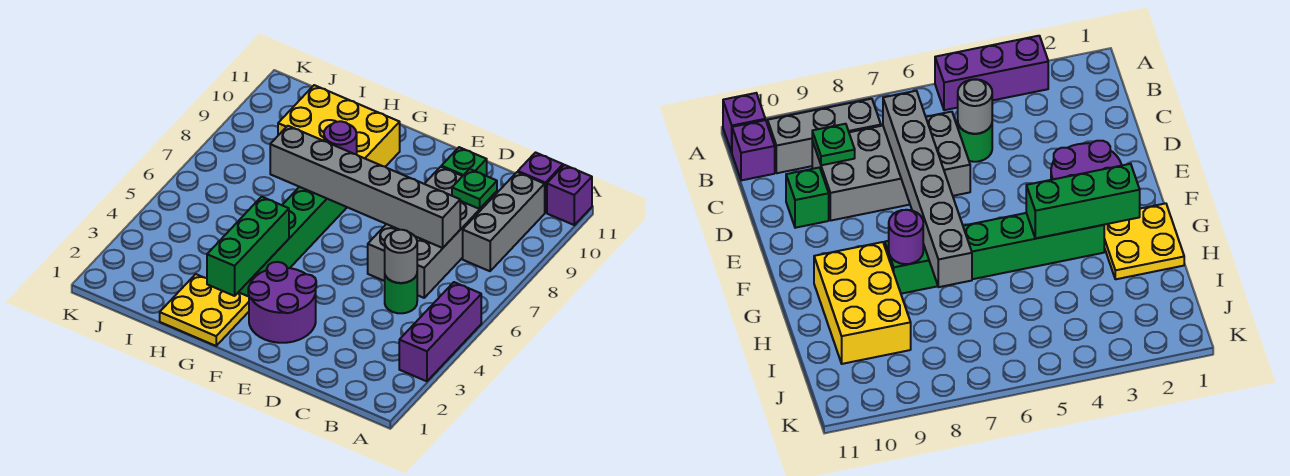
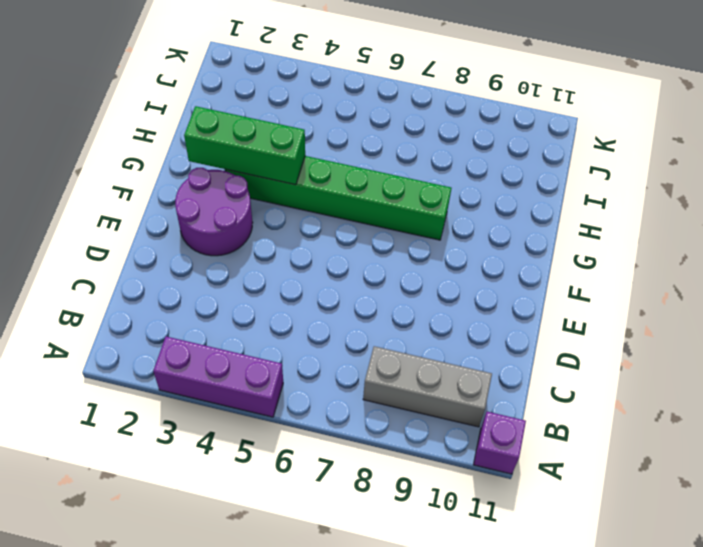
none -> purple brick B11 level 1
none -> green round brick C5 level 1
none -> grey brick C6:D9 level 1

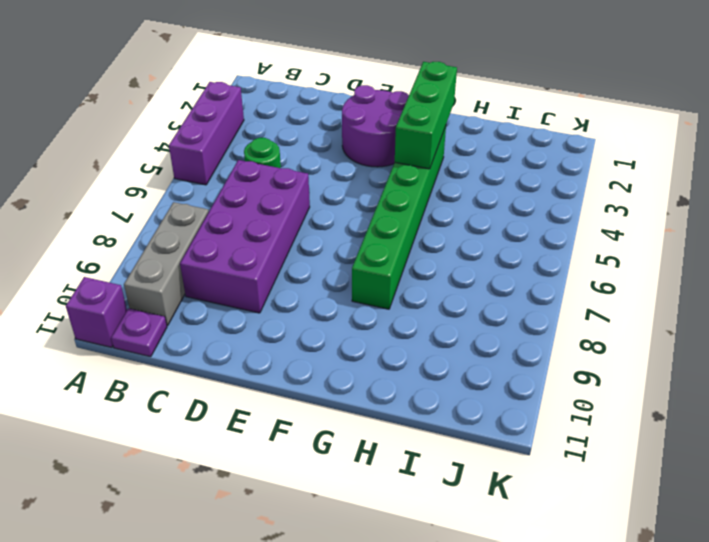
purple plate B11 level 1 -> purple brick B11 level 1
purple brick C6:D9 level 1 -> grey brick C6:D9 level 1
none -> green brick D10 level 1
none -> yellow plate G1:H2 level 1
none -> yellow brick G9:I10 level 1

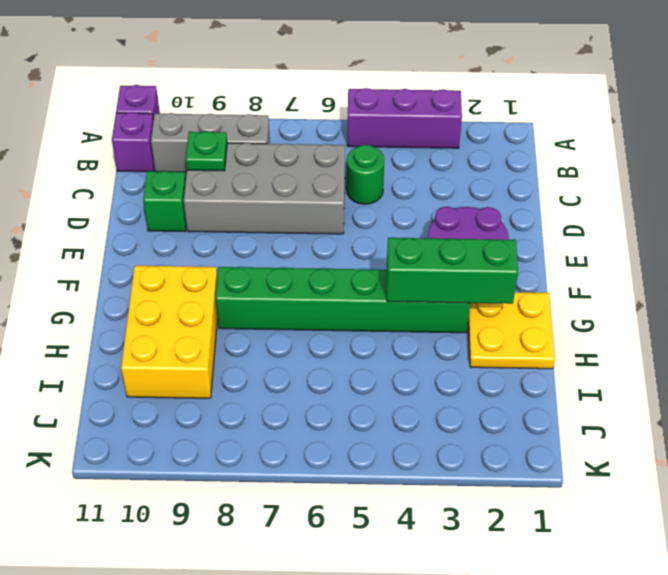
none -> grey round brick C5 level 2
none -> grey brick C7:H7 level 2
none -> purple round brick G8 level 2

